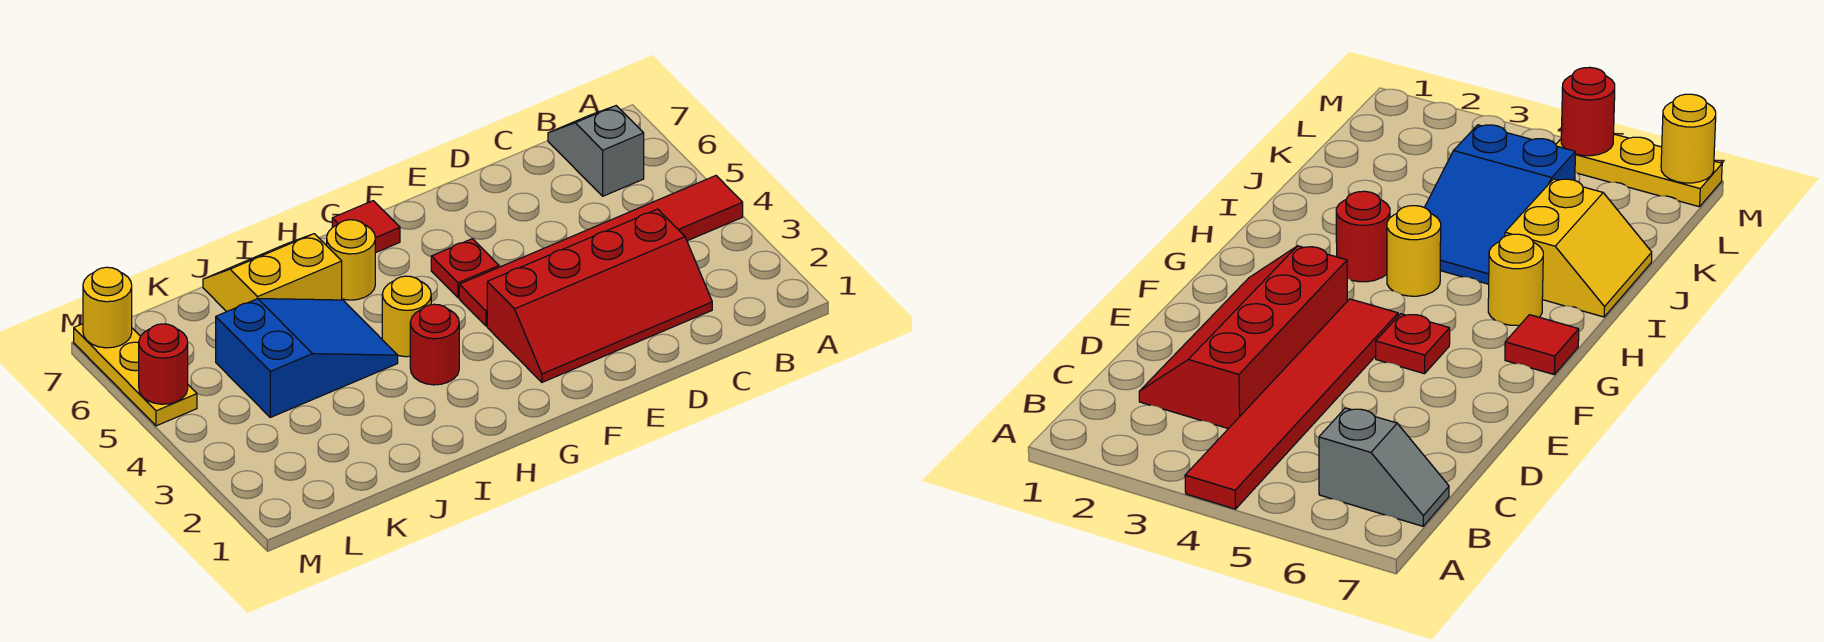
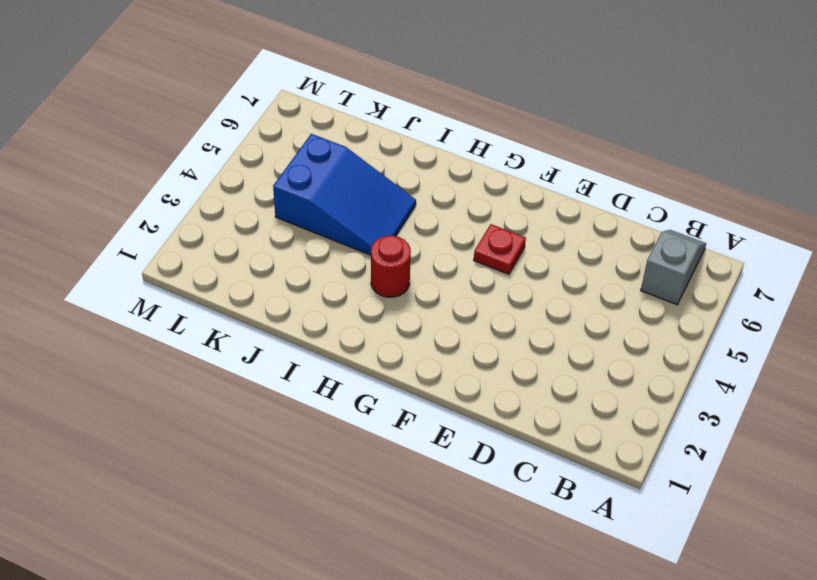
none -> red tile A4:F4 level 1
none -> red slope C2:F3 level 1 top 3
none -> red tile G7 level 1

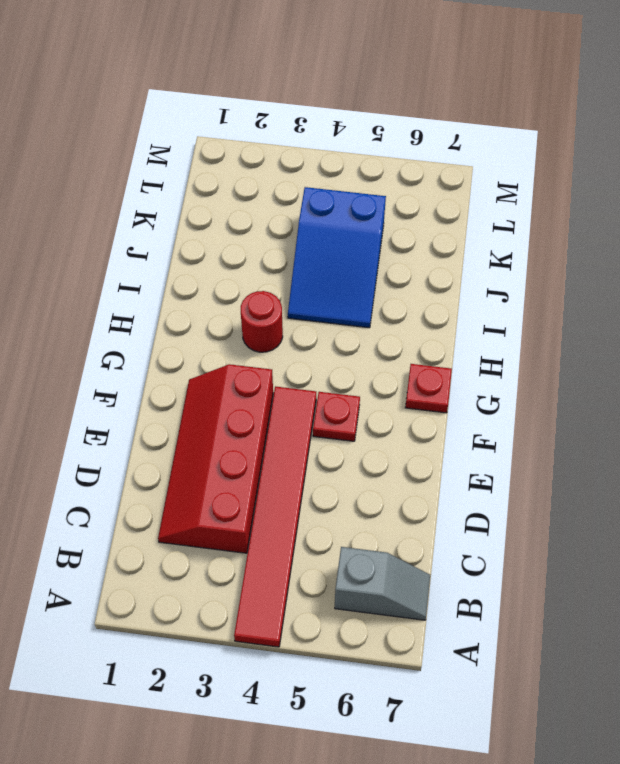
red plate G7 level 1 -> red tile G7 level 1
none -> yellow round brick H4 level 1
none -> yellow round brick H6 level 1
none -> yellow slope I6:J7 level 1 top 6

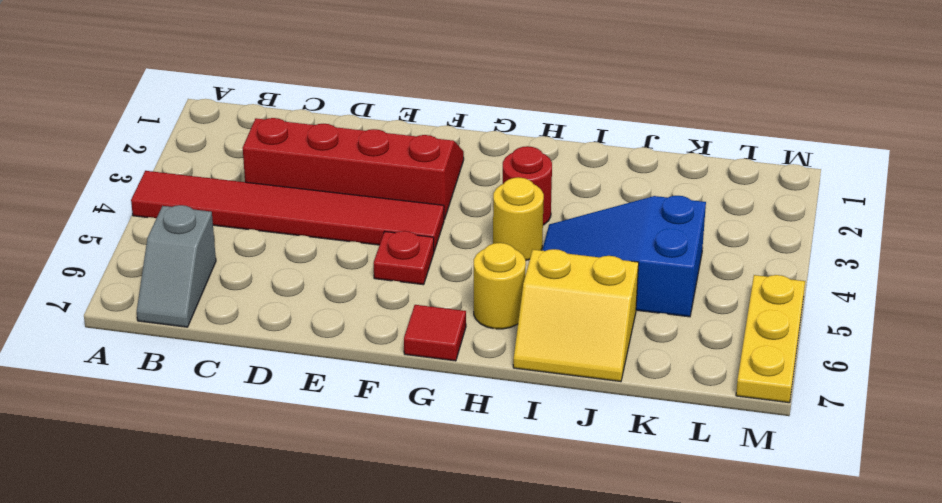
none -> red round brick M5 level 2
none -> yellow round brick M7 level 2

